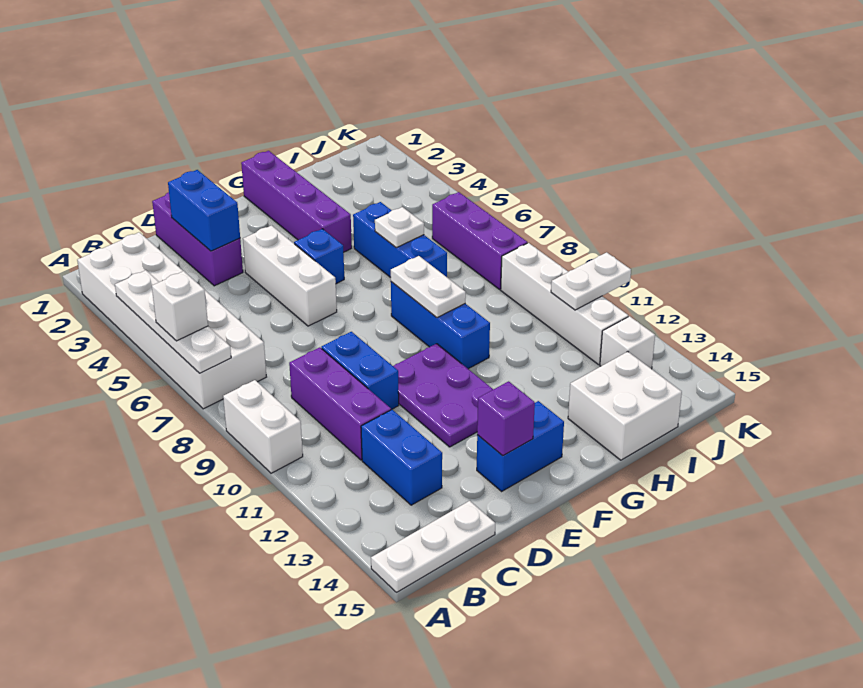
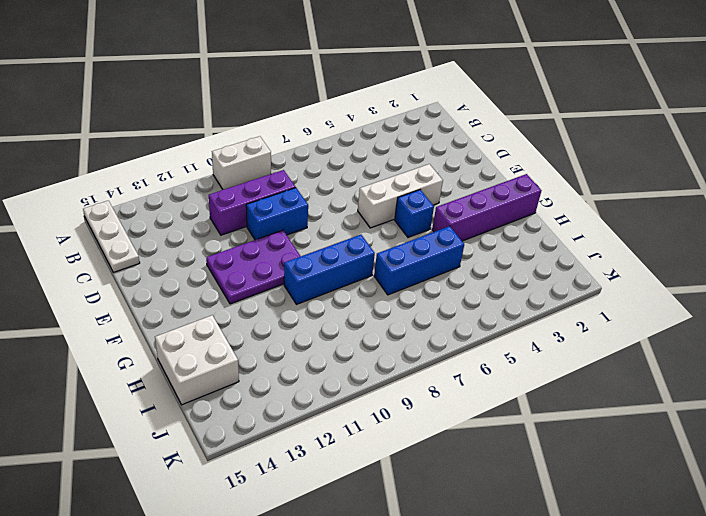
none -> white brick A2:B7 level 1
none -> blue brick C12:C13 level 1
none -> purple brick D1:D3 level 1

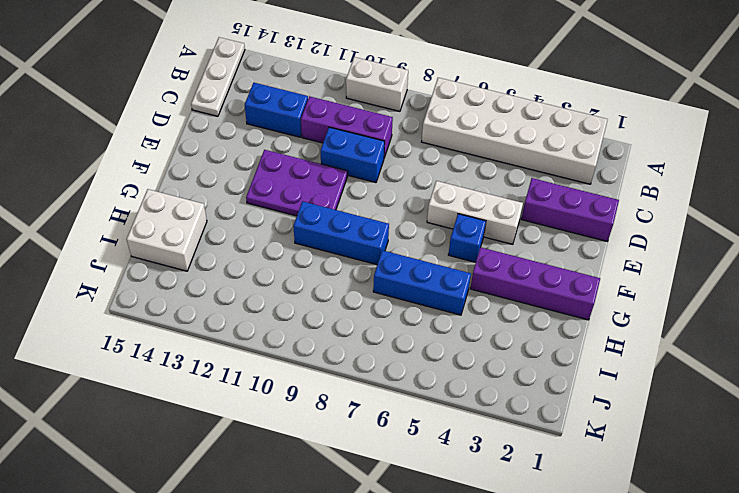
none -> blue brick E14:F14 level 1
none -> purple brick J6:J8 level 1
none -> white brick J9:J12 level 1

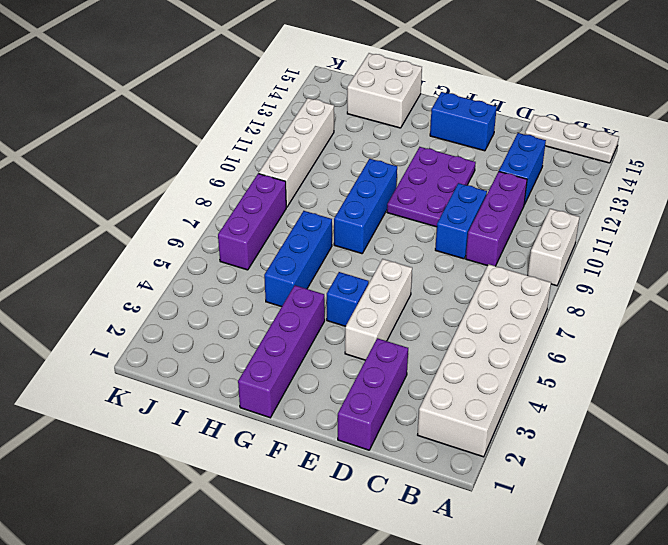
none -> white brick J13 level 1
none -> white plate A4:A7 level 2
none -> blue brick D2:D3 level 2

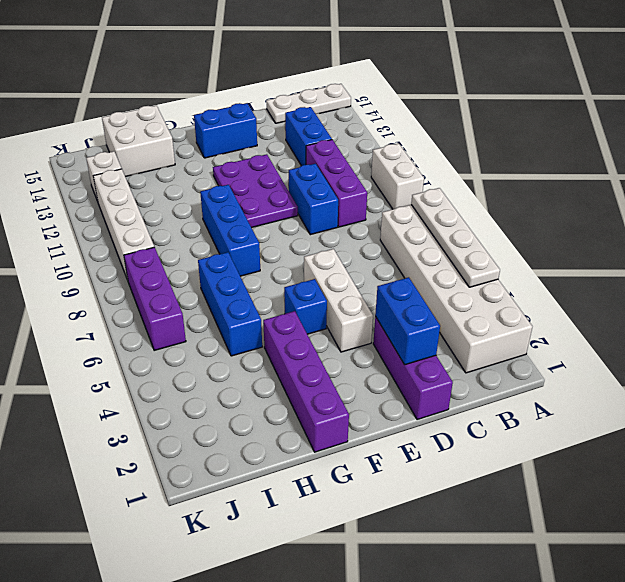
none -> purple brick E14 level 2
none -> white plate G8:G9 level 2
none -> white plate H6 level 2

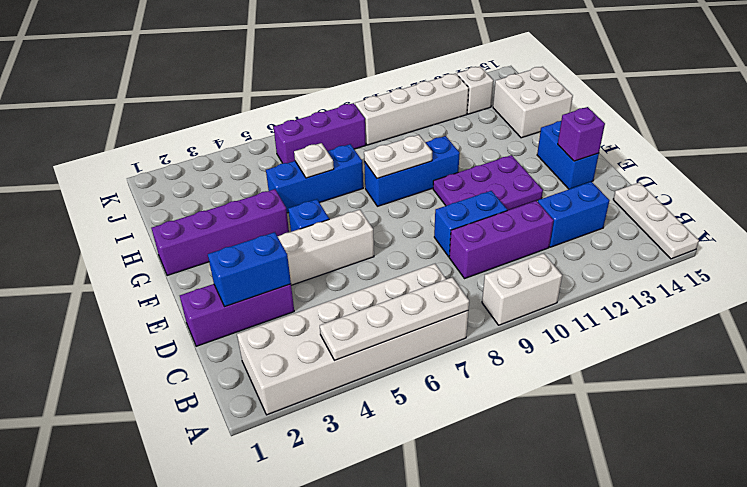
none -> white plate J11:K11 level 2
none -> white brick A6 level 3

